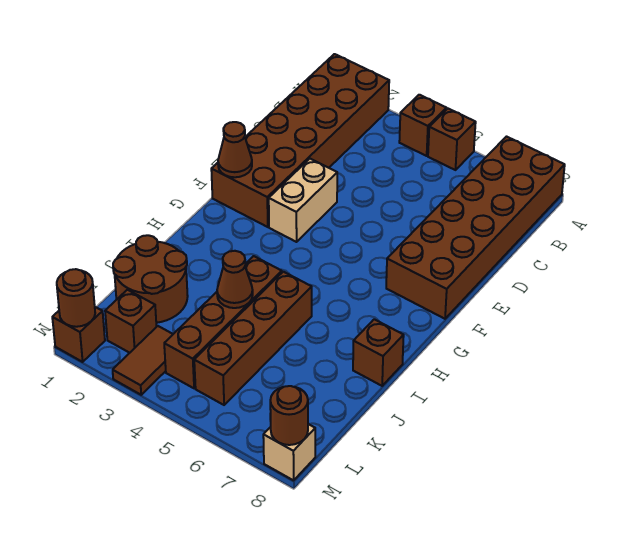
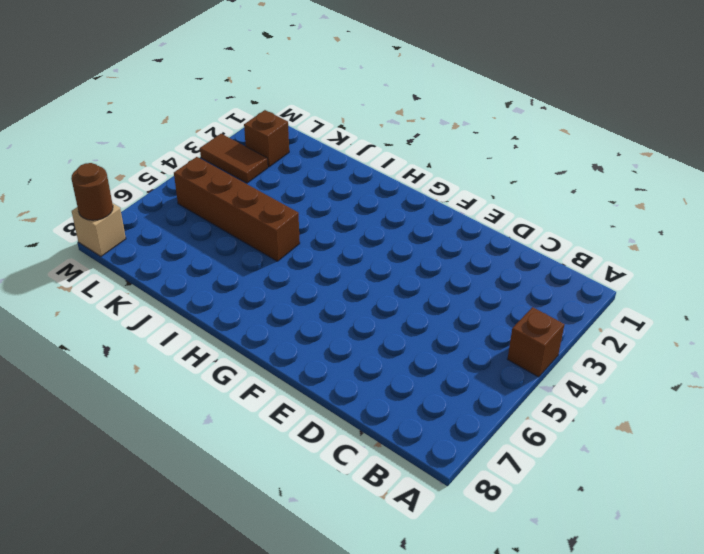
none -> brown brick A1:F2 level 1
none -> brown brick A5 level 1
none -> brown brick A7:F8 level 1

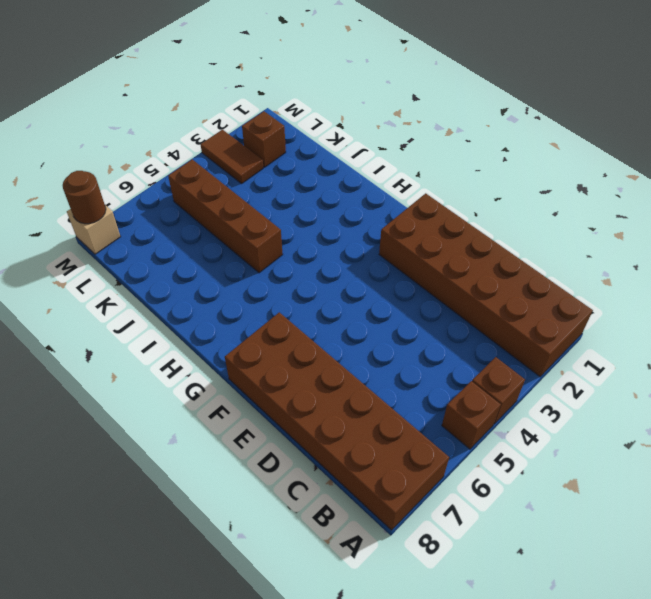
none -> tan brick E3:F3 level 1
none -> brown brick I4:L4 level 1
none -> brown brick I8 level 1

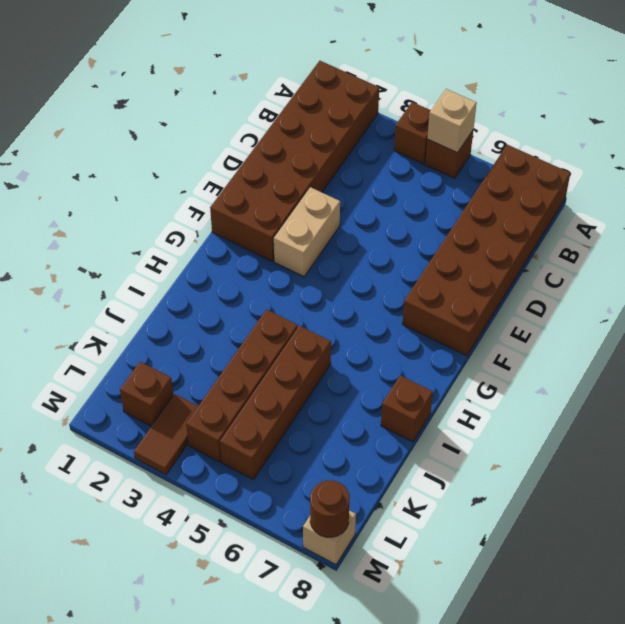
tan brick A5 level 2 -> none
none -> brown round brick J1:K2 level 1
none -> brown brick M1 level 1
none -> brown cone F1 level 2

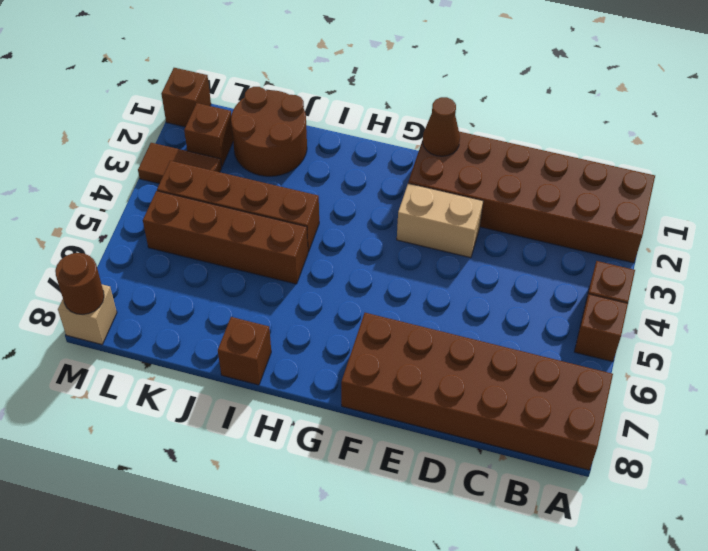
none -> brown cone J4 level 2
none -> brown round brick M1 level 2

